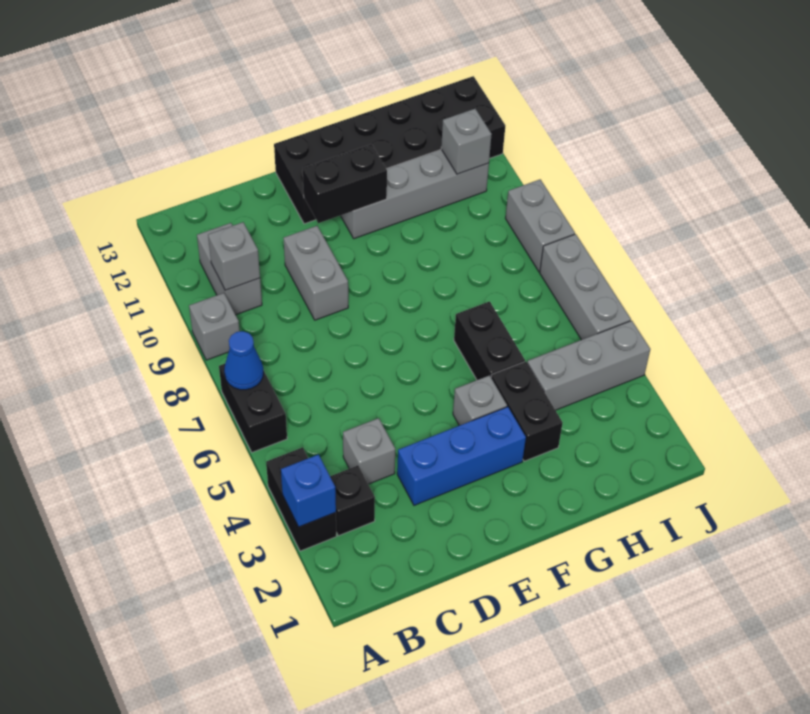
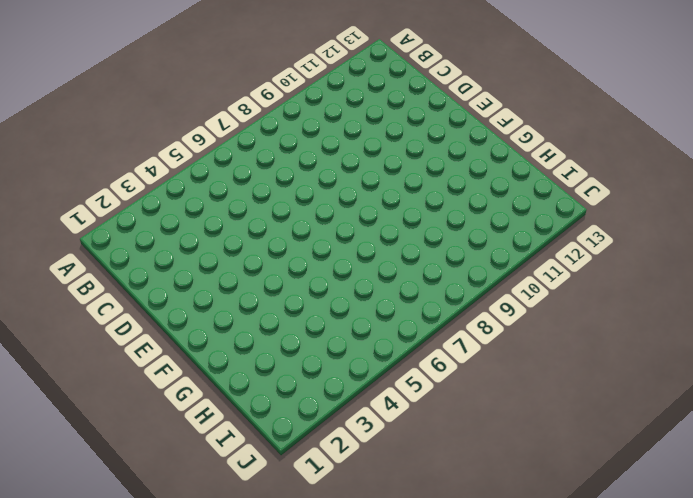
none -> black brick A3:A4 level 1
none -> black brick A6:A7 level 1
none -> grey brick A9 level 1

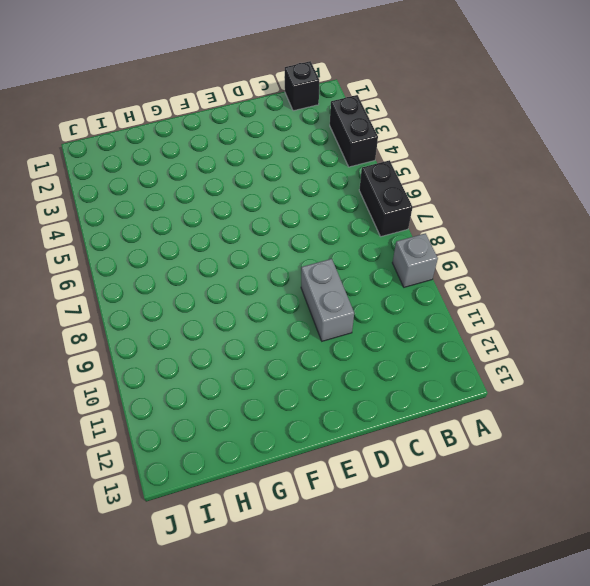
black brick B1 level 1 -> black brick B3 level 1
none -> grey brick B10:B11 level 1
none -> grey brick C4 level 1
none -> blue brick D3:F3 level 1

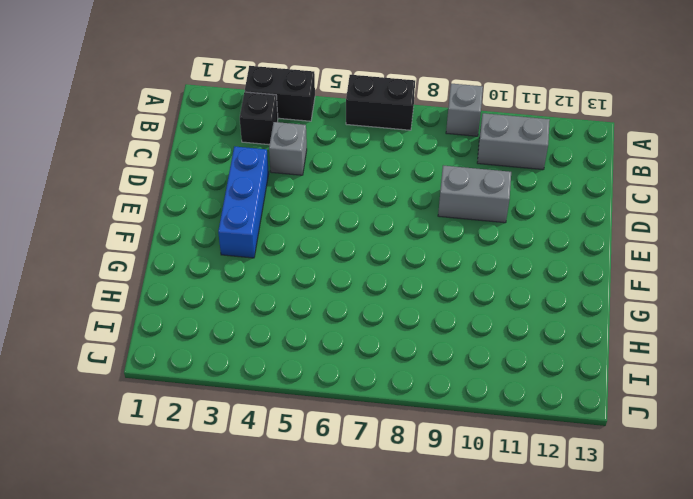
none -> black brick E12:J13 level 1
none -> grey brick F4 level 1
none -> grey brick F11:I11 level 1

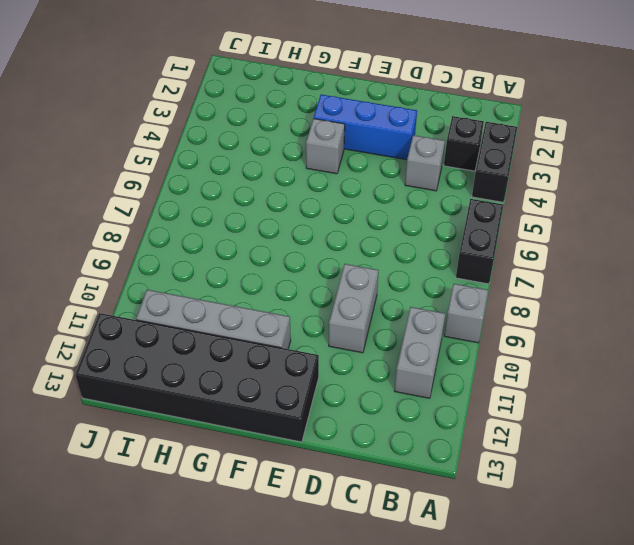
none -> black brick G3:G4 level 1
none -> black brick G5:G6 level 1
none -> grey brick H4:J4 level 1

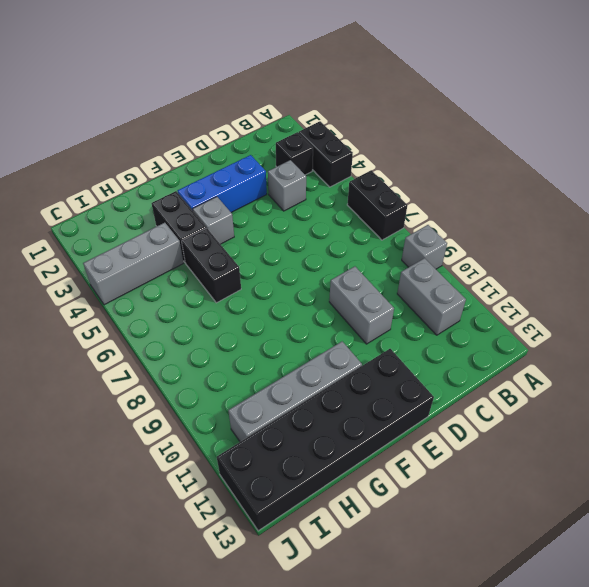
none -> grey brick J5:J7 level 1
none -> grey brick J8:J9 level 1
none -> blue brick A3 level 2

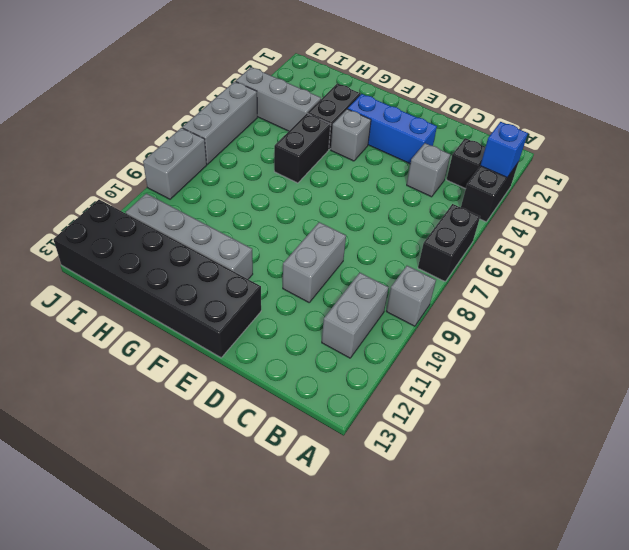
none -> blue cone A7 level 2
none -> grey brick B10 level 2
none -> black brick E11:F11 level 2

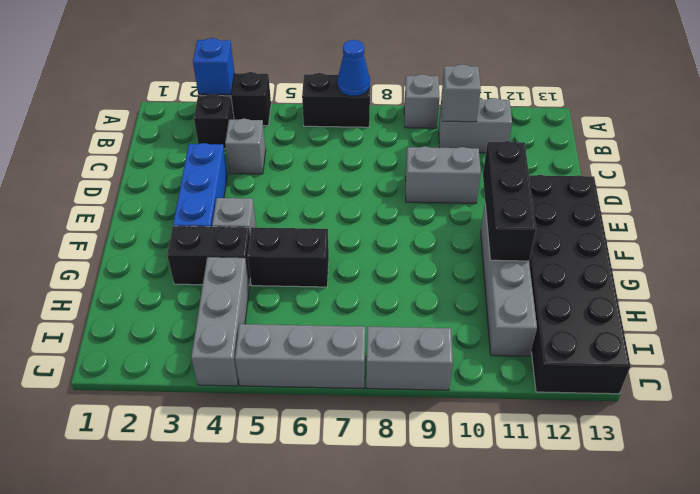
black brick E11:G11 level 2 -> black brick E11:F11 level 2
none -> grey brick I11 level 2

